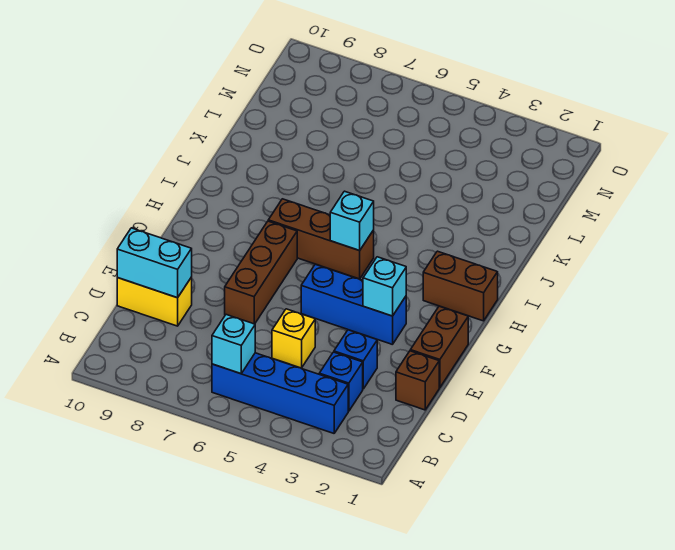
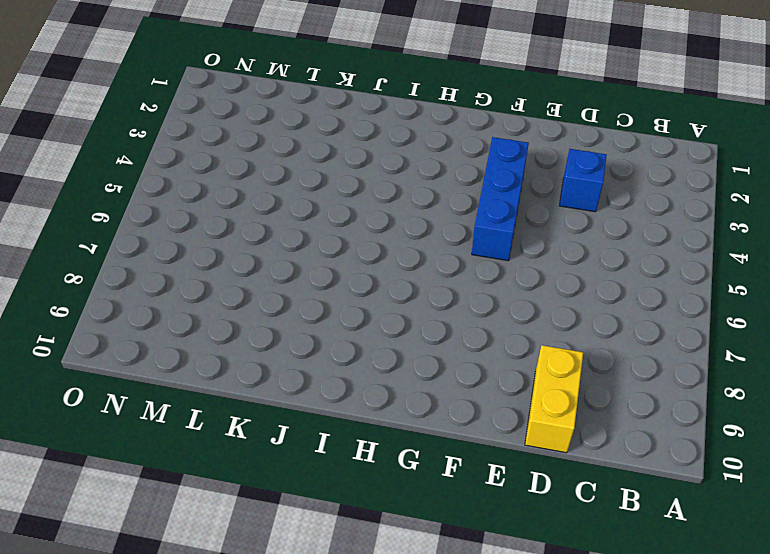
none -> blue brick B3:B6 level 1
none -> blue brick C3 level 1
none -> brown brick D1 level 1

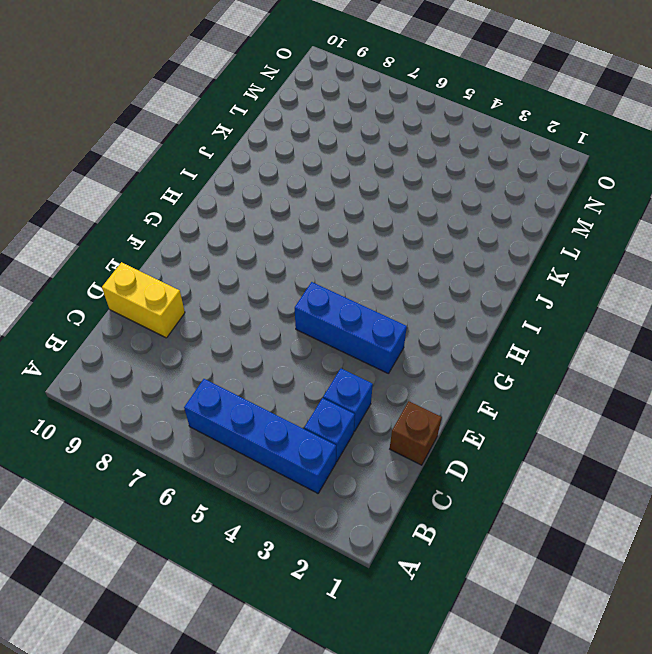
none -> yellow brick D5 level 1
none -> brown brick E1:F1 level 1
none -> brown brick E7:G7 level 1

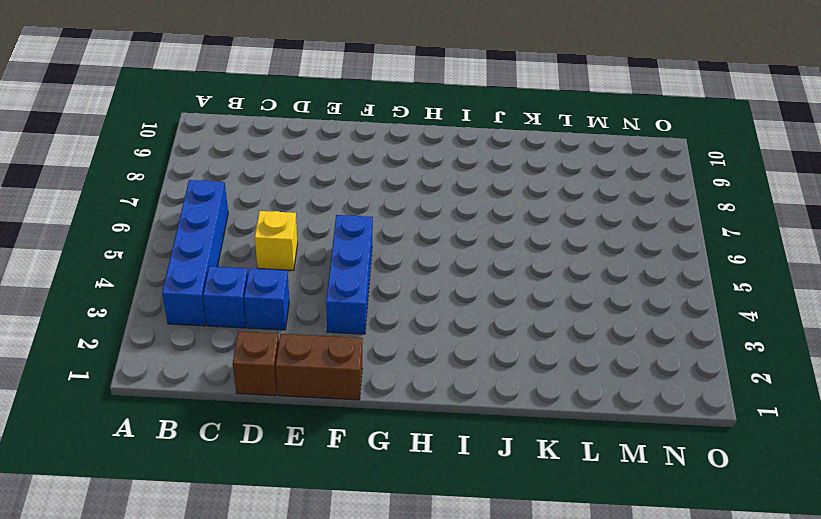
none -> yellow brick D9:D10 level 1
none -> brown brick E7:G7 level 1
none -> brown brick H1:H2 level 1

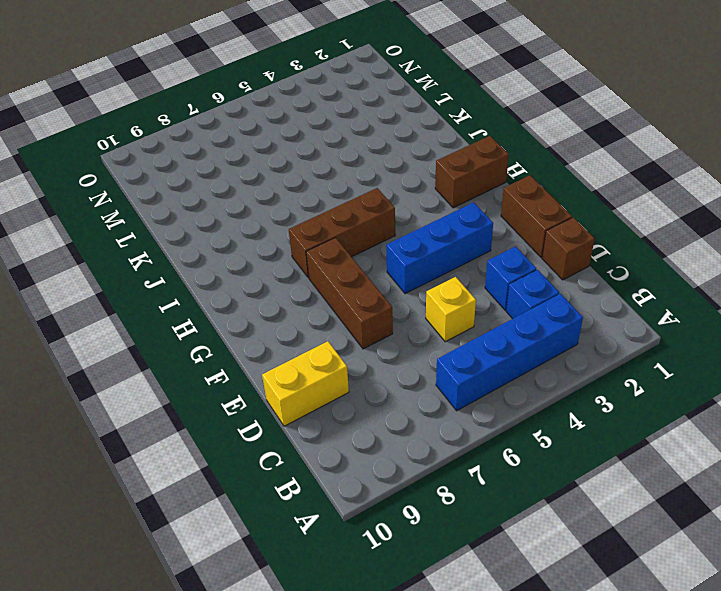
none -> cyan brick B6 level 2
none -> cyan brick D9:D10 level 2
none -> cyan brick F3 level 2

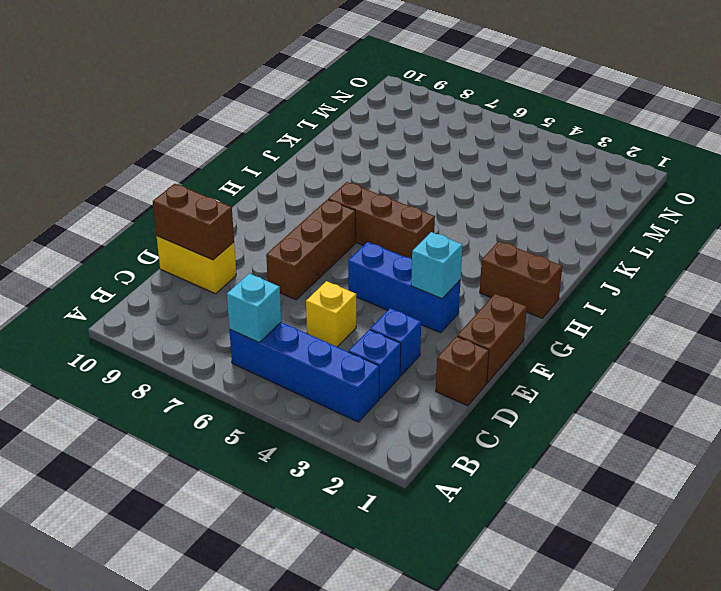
brown brick D9:D10 level 2 -> cyan brick D9:D10 level 2
none -> cyan brick H5 level 2

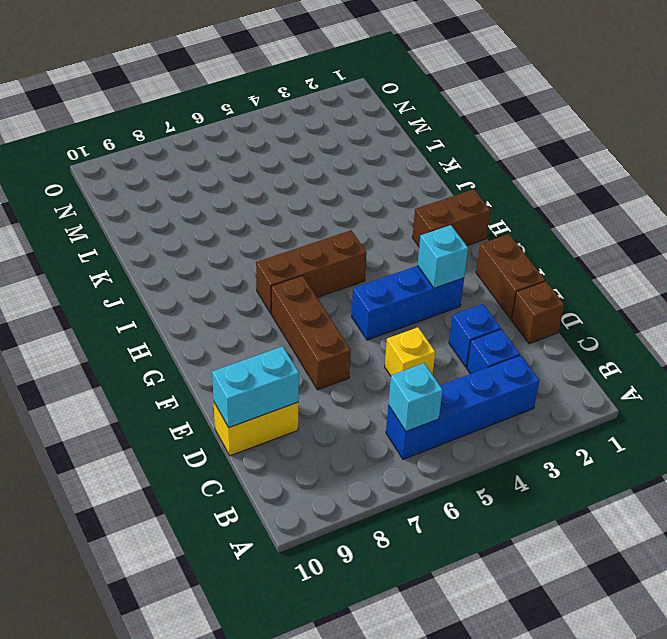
none -> cyan brick H5 level 2

